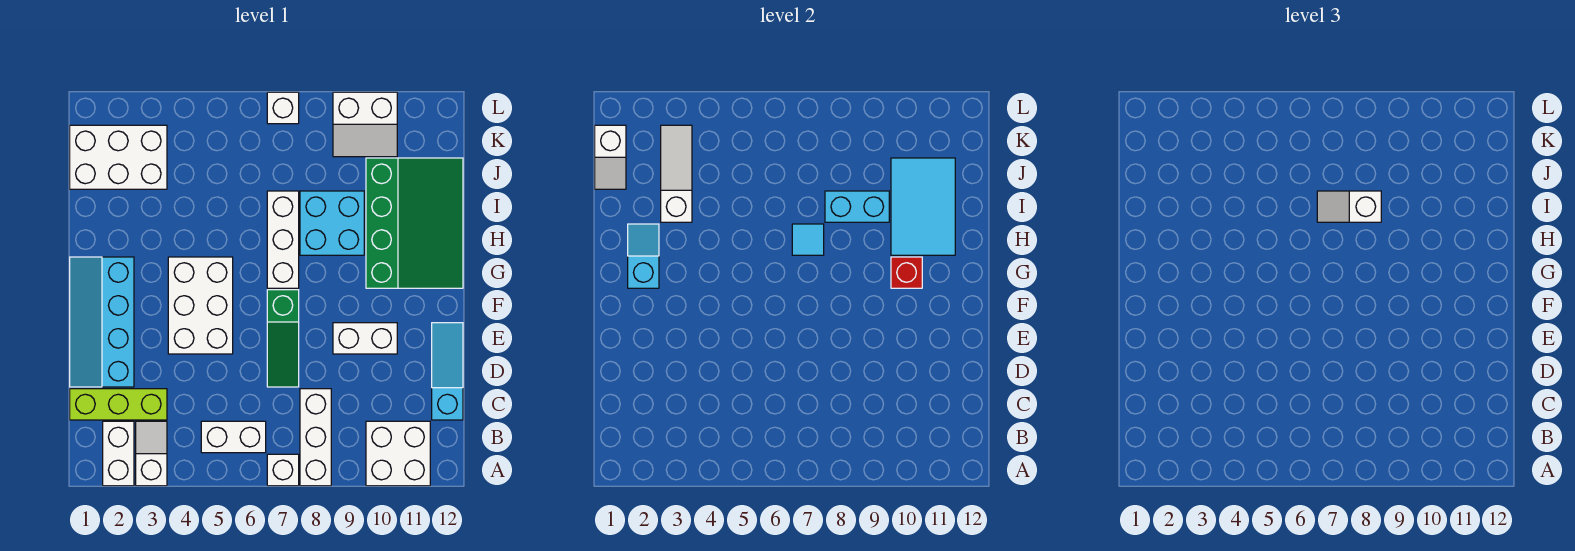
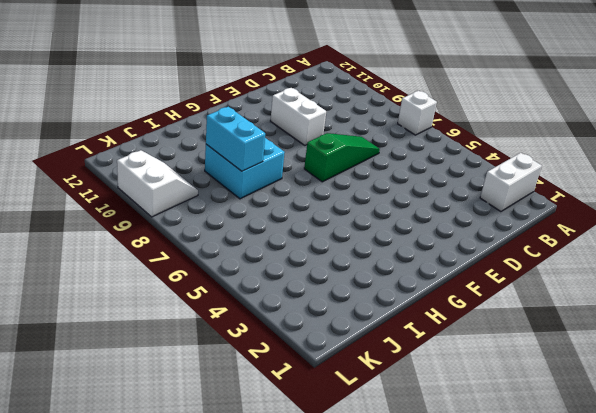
none -> white slope A3:B3 level 1 top A
none -> white brick A8:C8 level 1
none -> white brick A10:B11 level 1

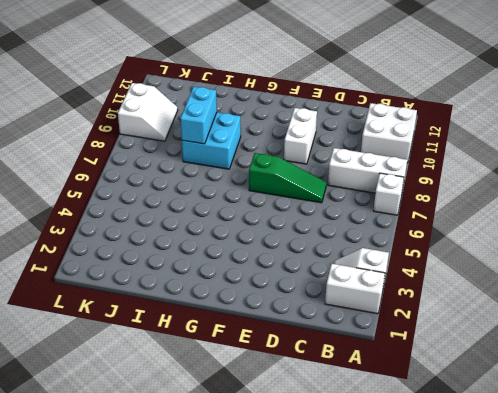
none -> white brick B5:B6 level 1
none -> lime brick C1:C3 level 1
none -> cyan slope C12:E12 level 1 top C

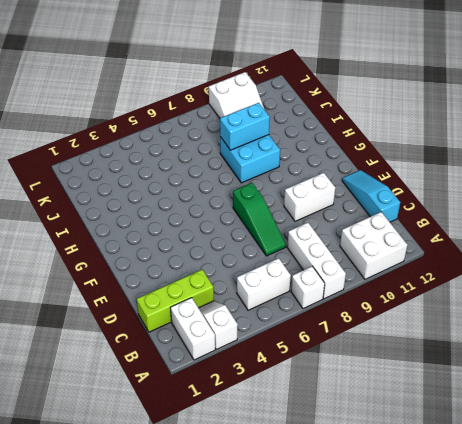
none -> cyan slope D1:G2 level 1 top 2
none -> white brick E4:G5 level 1
none -> white brick G7:I7 level 1

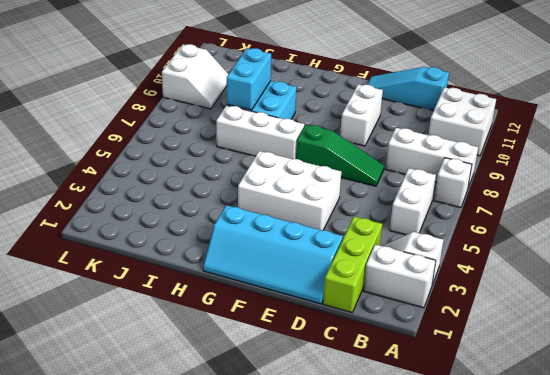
none -> green slope G10:J12 level 1 top 10
none -> white brick J1:K3 level 1
none -> white brick L7 level 1

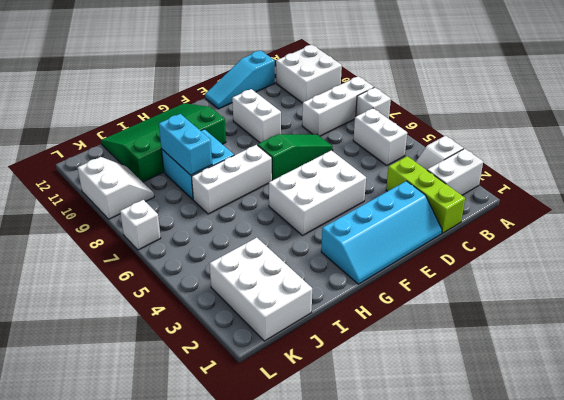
none -> cyan slope G2:H2 level 2 top G
none -> red brick G10 level 2
none -> cyan tile H7 level 2

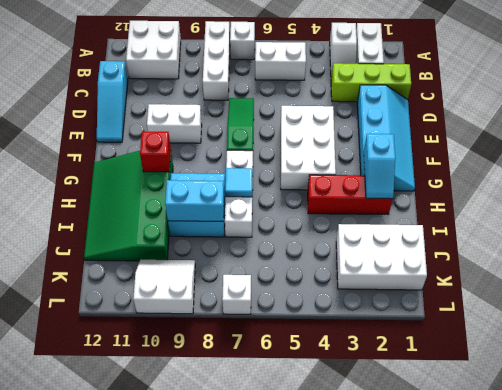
red brick H2:H4 level 1 -> none
none -> cyan tile H10:J11 level 2
none -> white slope I3:K3 level 2 top I
none -> white slope J1:K1 level 2 top K

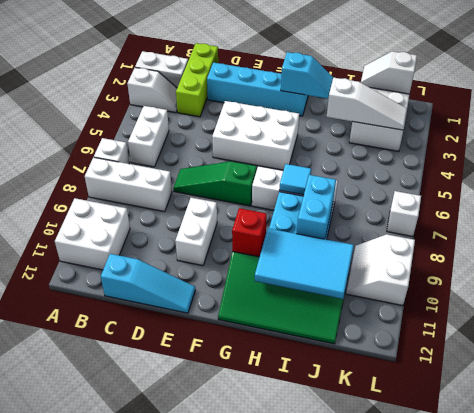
none -> white slope I7:I8 level 3 top 8

